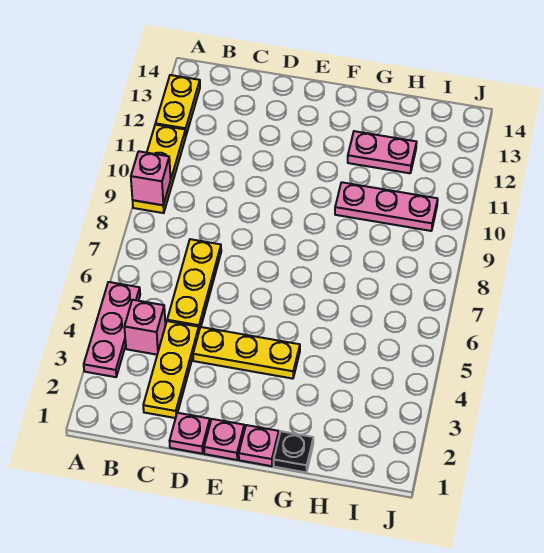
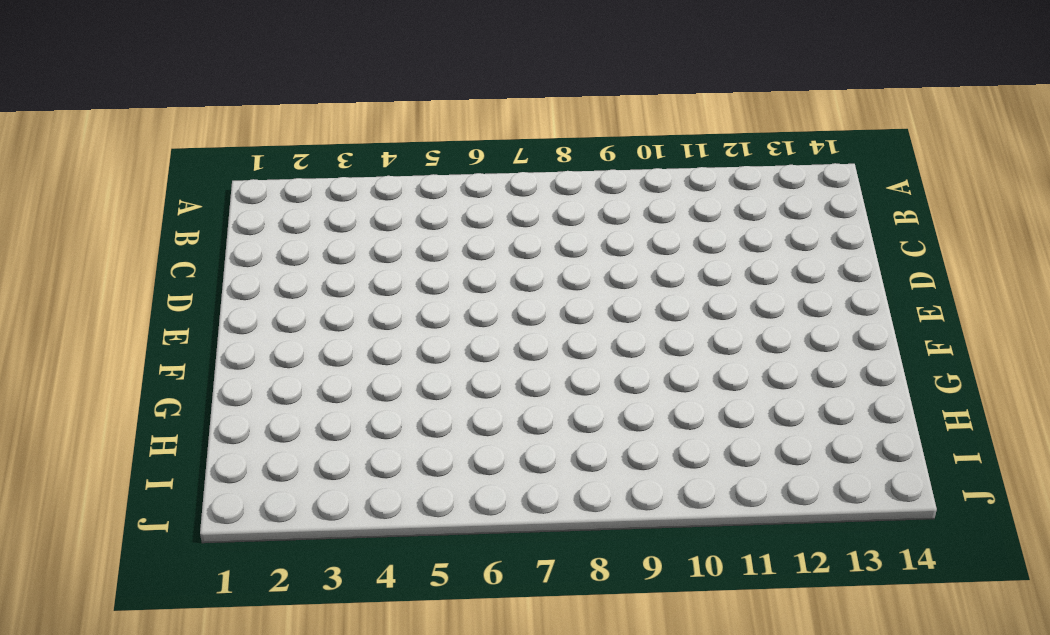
none -> pink plate A3:A5 level 1
none -> yellow plate A9:A11 level 1
none -> yellow plate A12:A13 level 1

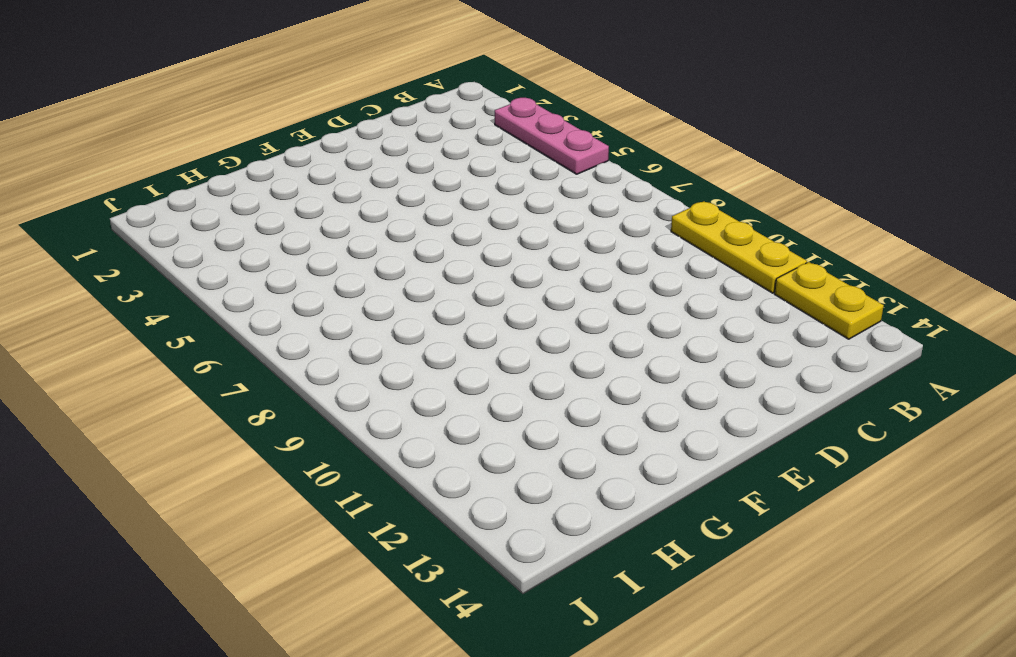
none -> pink brick B4 level 1
none -> yellow plate C2:C4 level 1
none -> yellow plate C5:C7 level 1

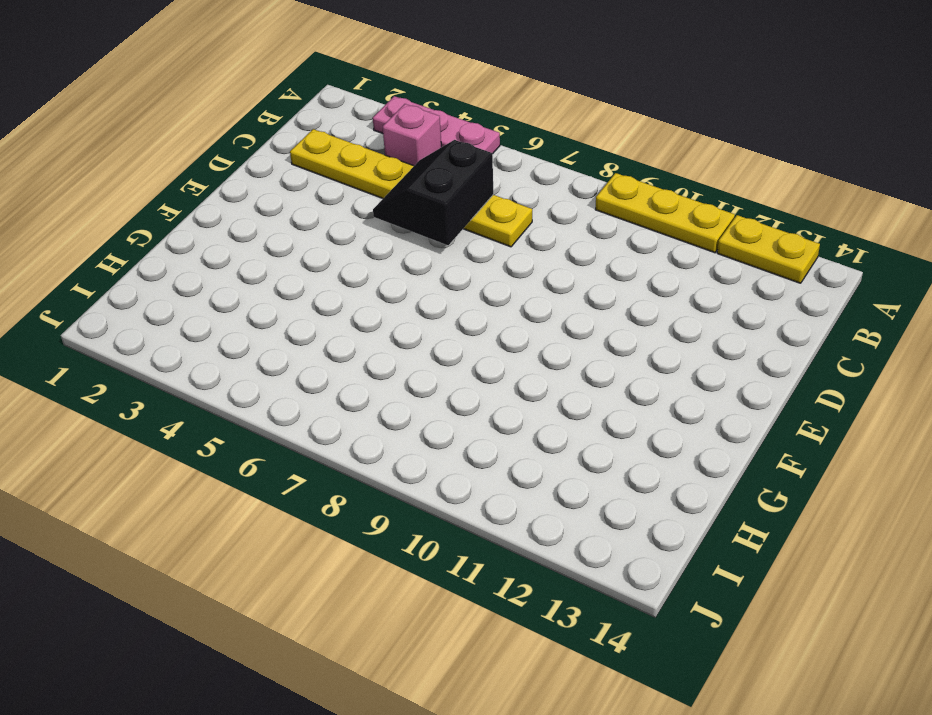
black slope C5:D6 level 2 top 6 -> none
none -> pink plate D1 level 1
none -> yellow plate D4:F4 level 1
none -> pink plate E1 level 1

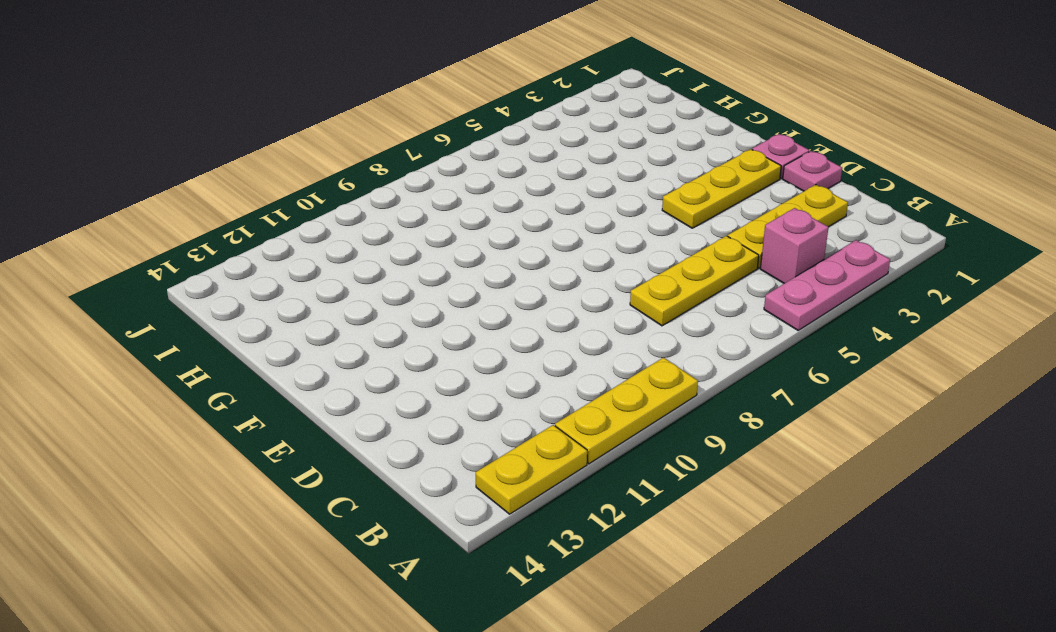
yellow plate E2:E4 level 1 -> yellow plate D4:F4 level 1
none -> pink plate F1 level 1
none -> black plate G1 level 1
none -> pink plate G10:I10 level 1

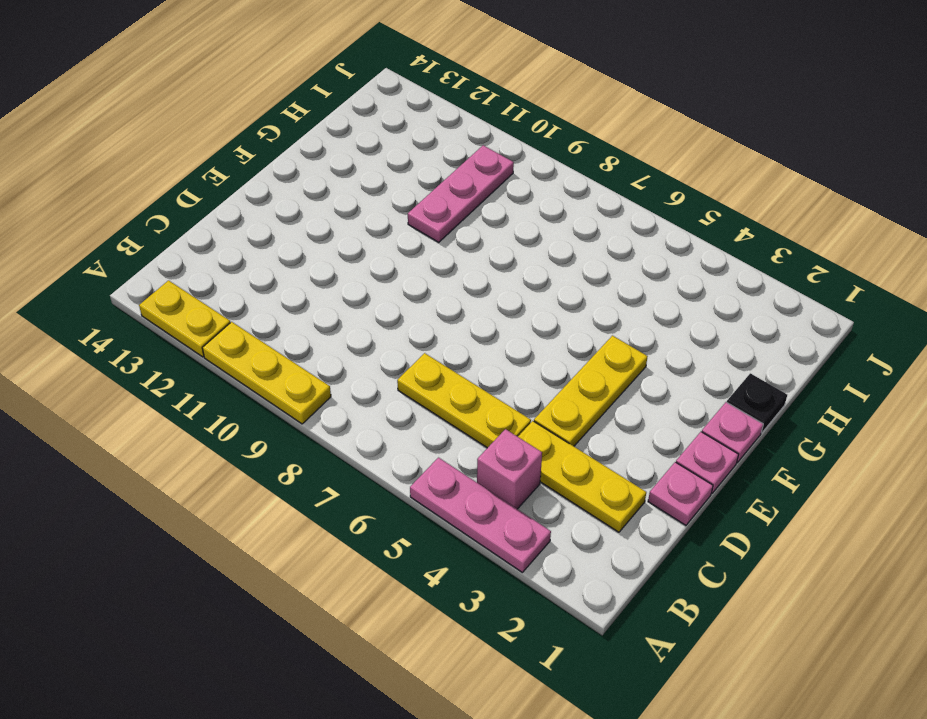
none -> pink plate G12:H12 level 1
none -> pink brick A9 level 2

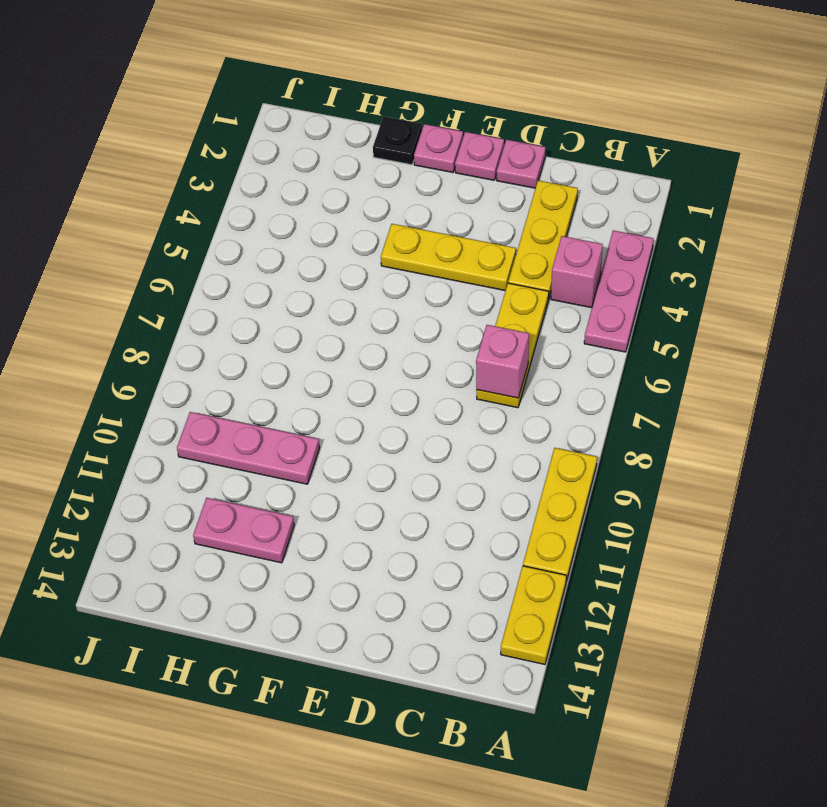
pink brick C7 level 2 -> pink brick A9 level 2

